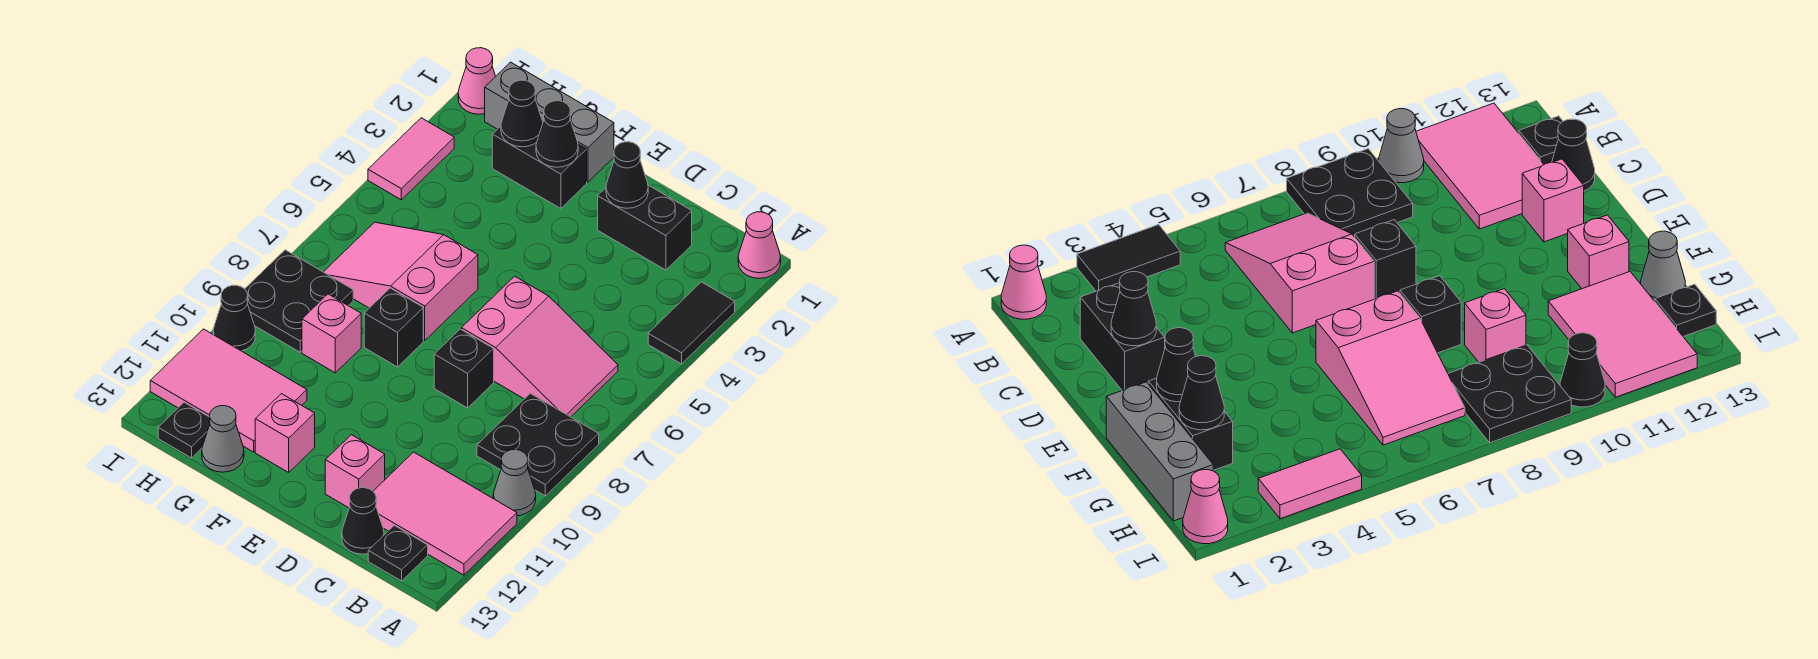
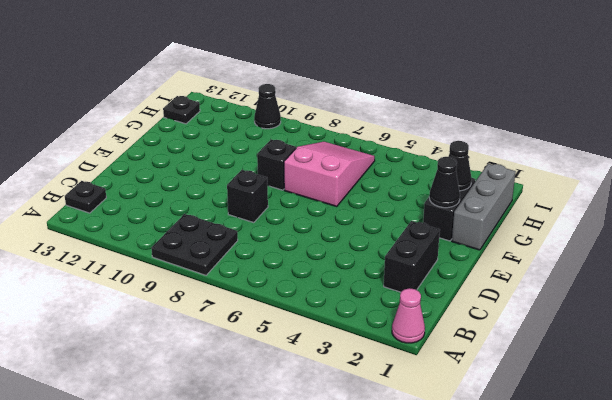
none -> black tile A3:A4 level 1
none -> grey cone A10 level 1
none -> pink tile A11:C12 level 1

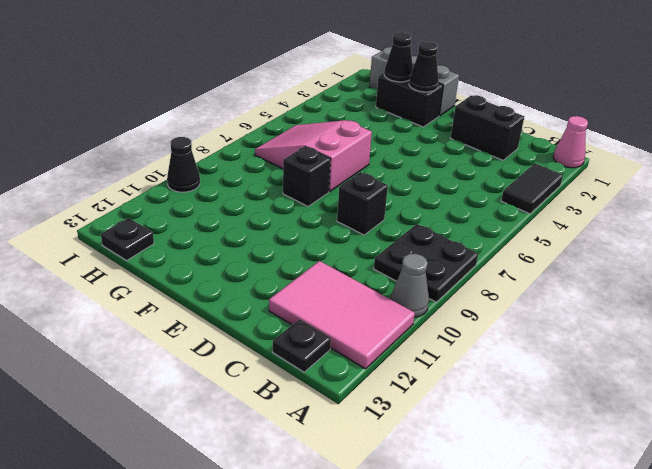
none -> pink slope B6:D7 level 1 top D
none -> black cone C13 level 1
none -> pink brick D12 level 1

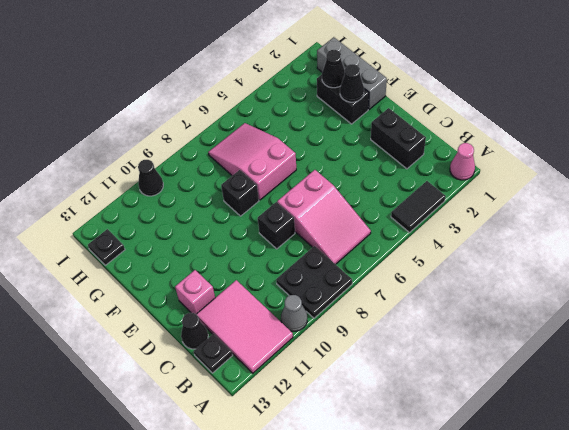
none -> pink brick F12 level 1
none -> pink brick G9 level 1
none -> pink tile G11:I12 level 1

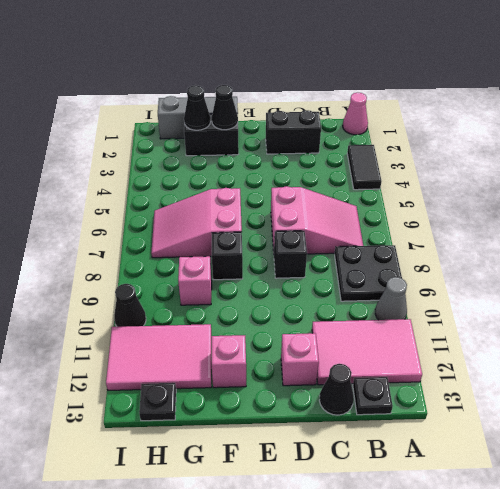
none -> grey cone G13 level 1
none -> black plate H8:I9 level 1
none -> pink cone I1 level 1

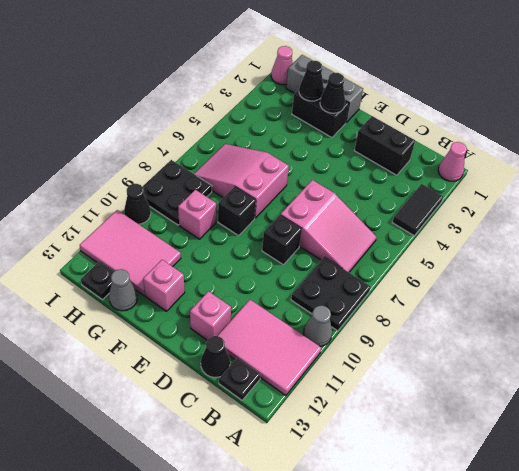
none -> pink tile I3:I4 level 1
none -> black cone D2 level 2

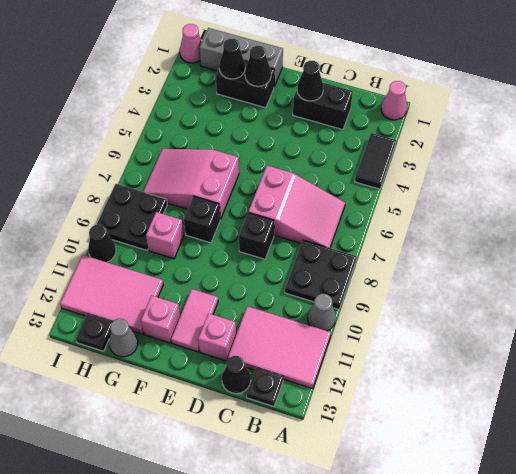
pink tile E11:E12 level 1 -> pink tile I3:I4 level 1

